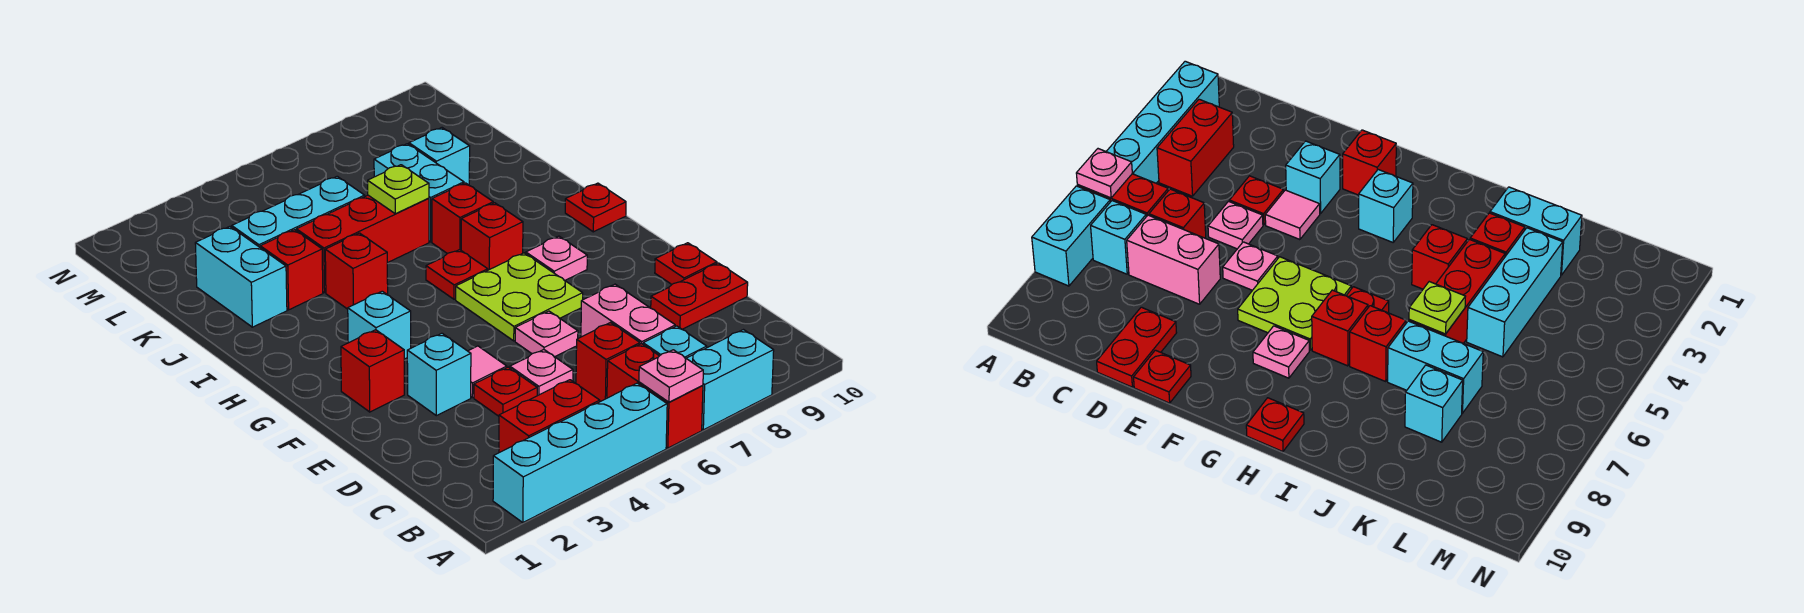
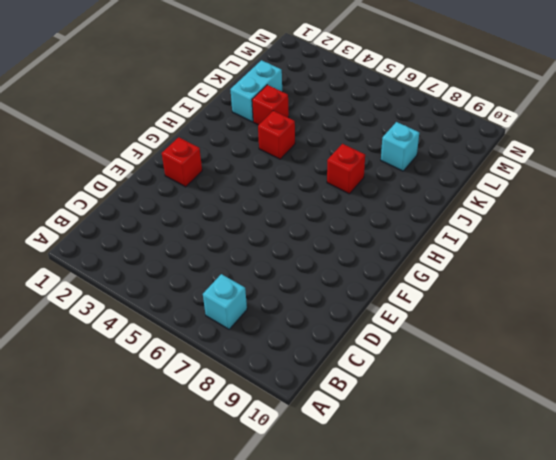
none -> cyan brick A2:A5 level 1
none -> red brick A6:B6 level 1
none -> cyan brick A7:A8 level 1
none -> red brick B3:B4 level 1

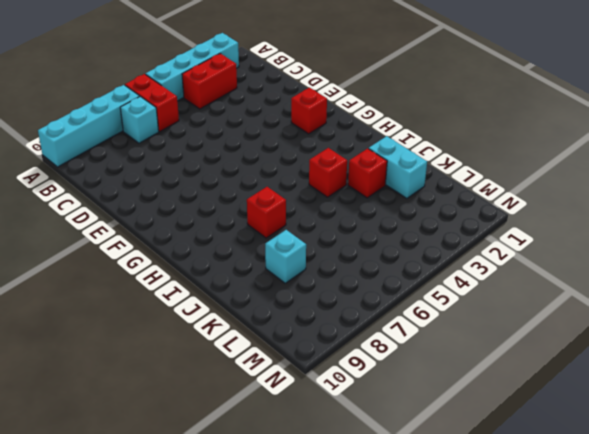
cyan brick A7:A10 level 1 -> cyan brick A7:A8 level 1
none -> red brick C6 level 1
none -> pink brick C7:D7 level 1
none -> red plate D4 level 1
none -> pink plate D5 level 1

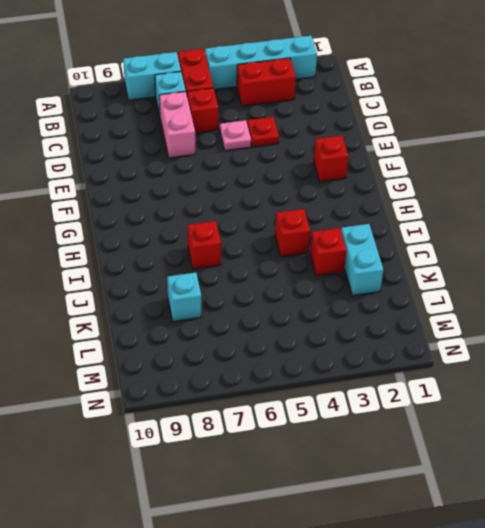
none -> red plate D9:D10 level 1
none -> cyan brick E3 level 1
none -> pink tile E4 level 1
none -> pink plate E6 level 1

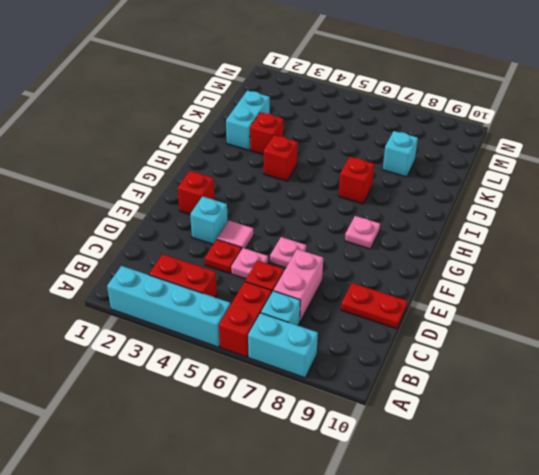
none -> red plate E10 level 1
none -> lime plate F6:G7 level 1
none -> cyan brick G3 level 1
none -> red plate H6 level 1

